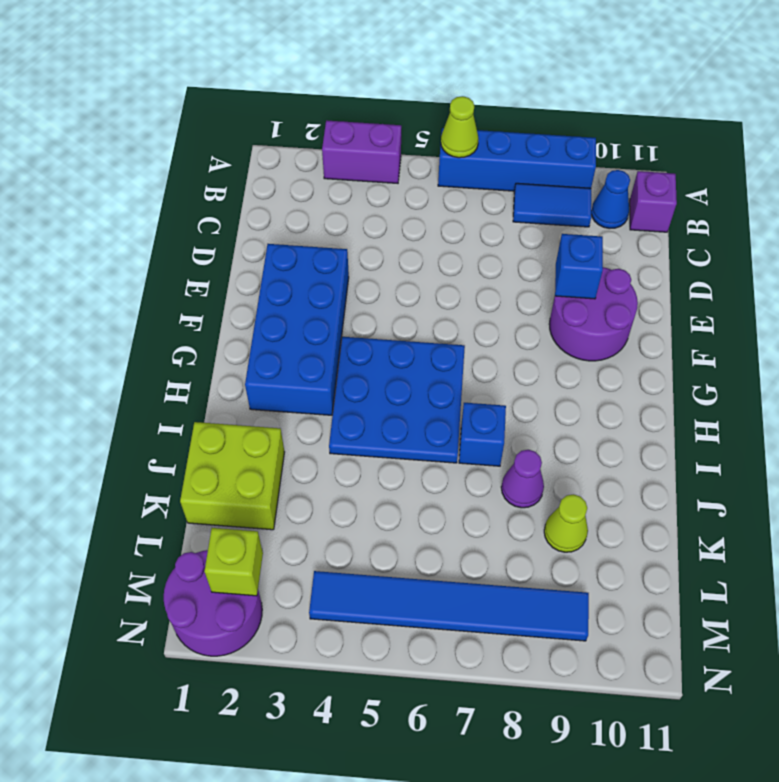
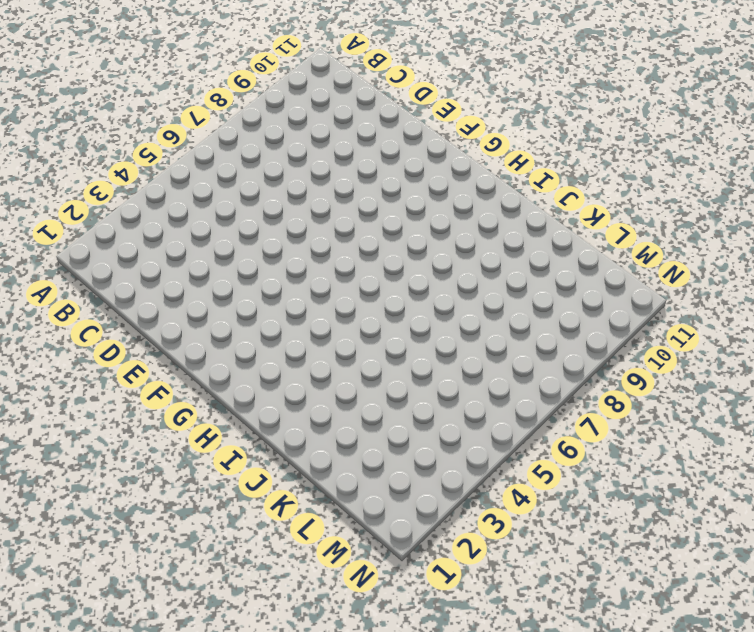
none -> purple brick A3:A4 level 1
none -> blue brick A6:A9 level 1
none -> blue tile B8:B9 level 1

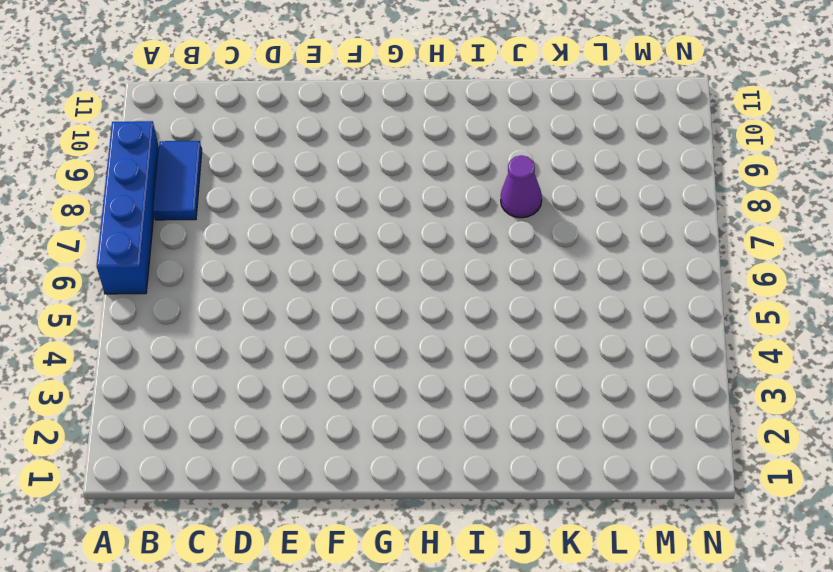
none -> purple brick A3:A4 level 1
none -> blue cone B10 level 1
none -> purple brick B11 level 1

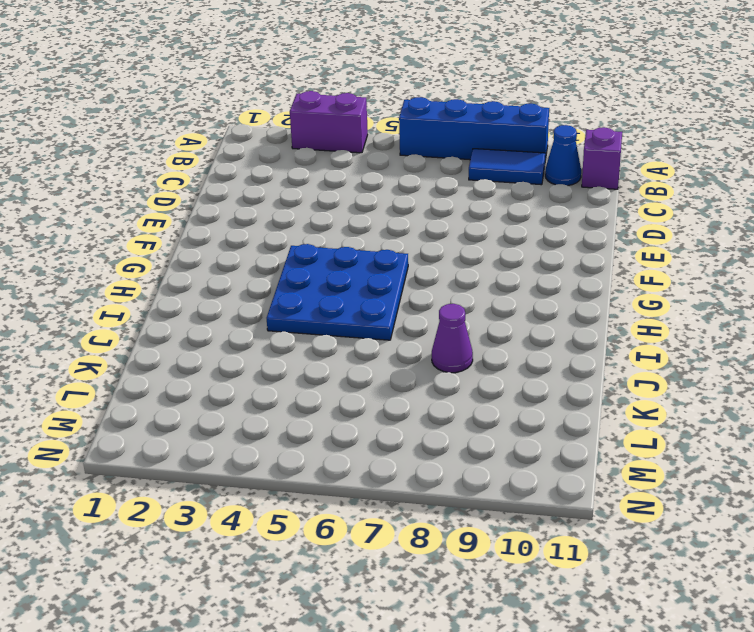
none -> blue brick E2:H3 level 1
none -> purple round brick E9:F10 level 1
none -> blue brick I7 level 1

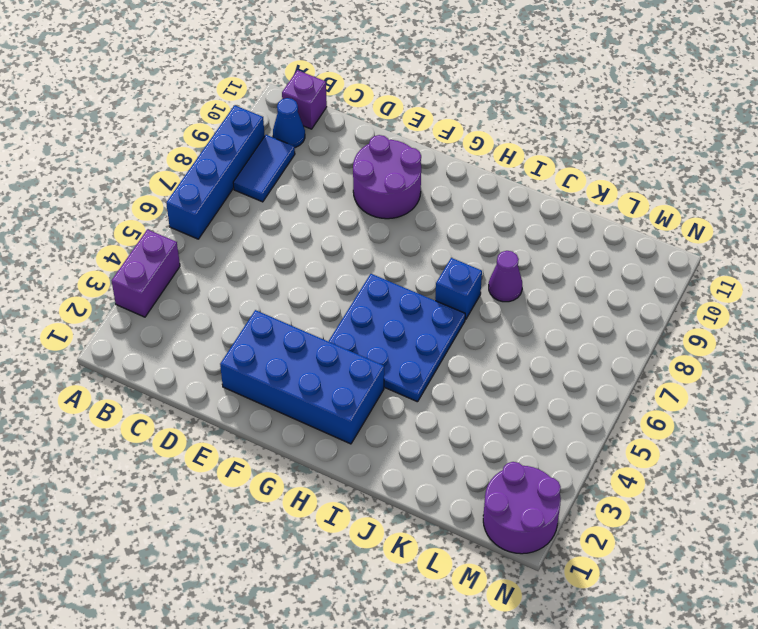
none -> lime brick J1:K2 level 1
none -> lime cone K9 level 1
none -> blue tile M4:M9 level 1

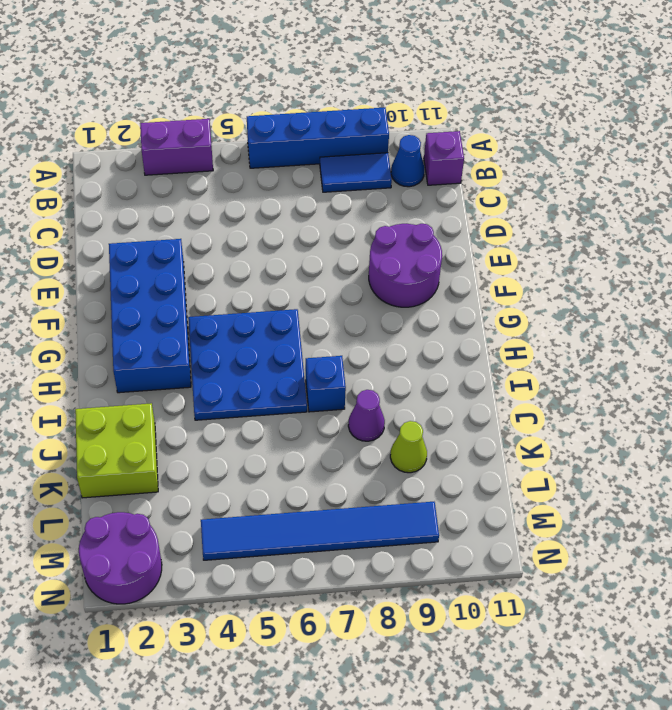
none -> lime cone A6 level 2
none -> blue brick E9 level 2
none -> lime brick M2 level 2

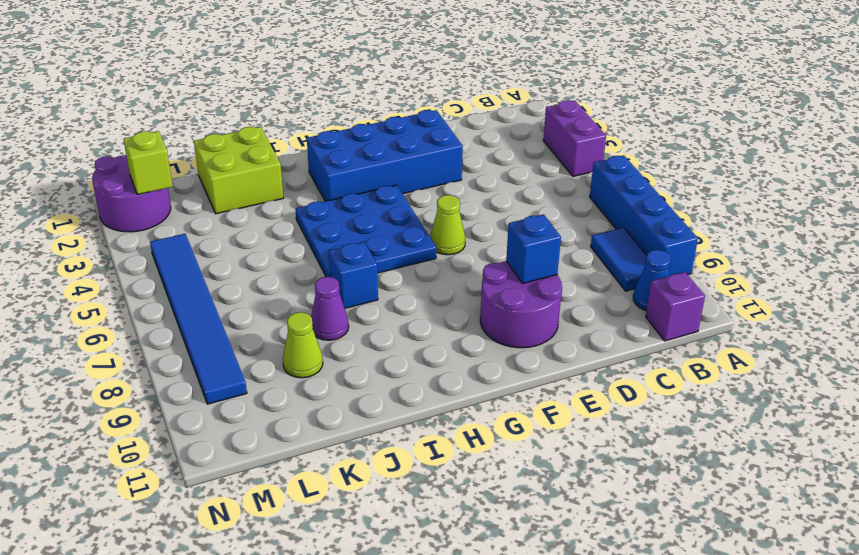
lime cone F6 level 1 -> lime cone A6 level 2

